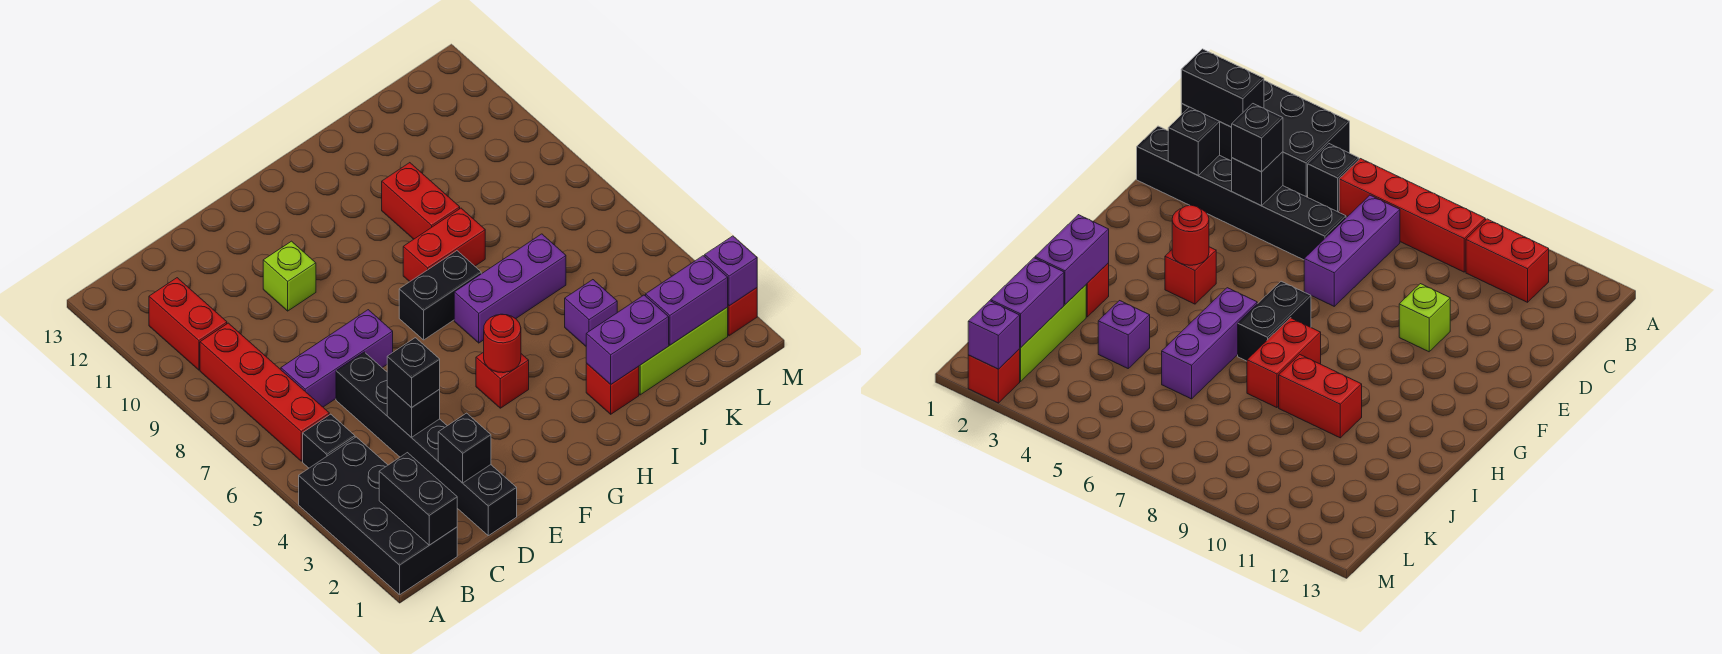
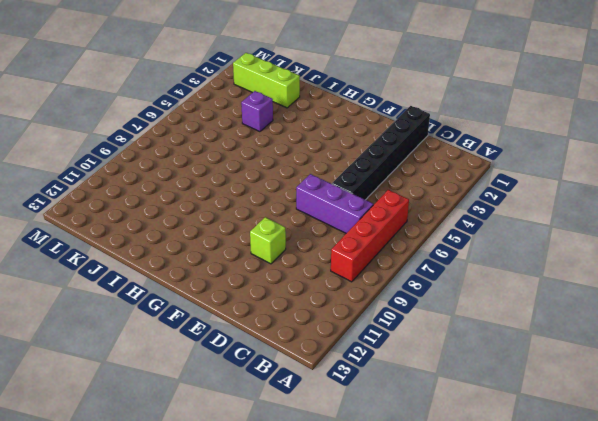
none -> black brick A1:B4 level 1
none -> black brick B5 level 1
none -> red brick B10:B11 level 1

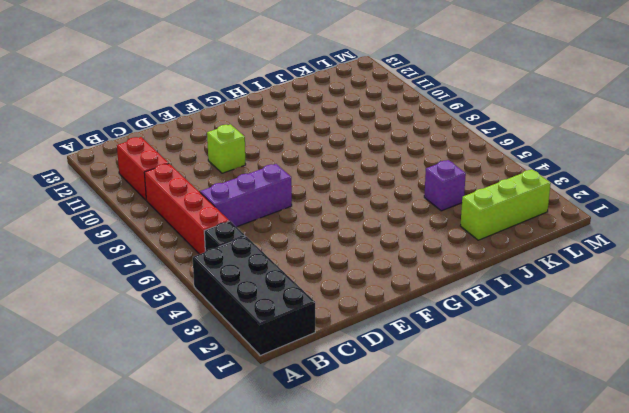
none -> black brick D1:D6 level 1
none -> red brick G4 level 1
none -> black brick G7:H7 level 1

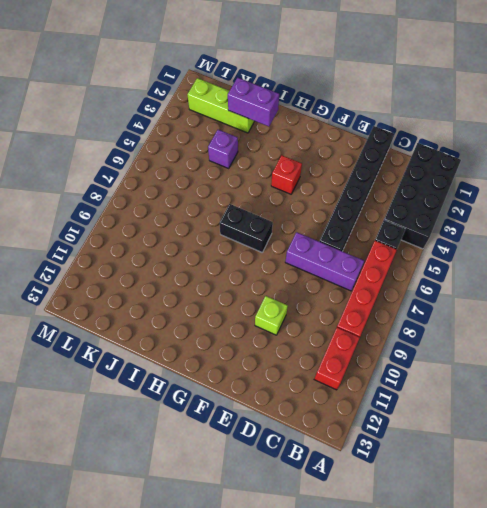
none -> purple brick H6:J6 level 1
none -> red brick H8:I8 level 1
none -> red brick I2 level 1

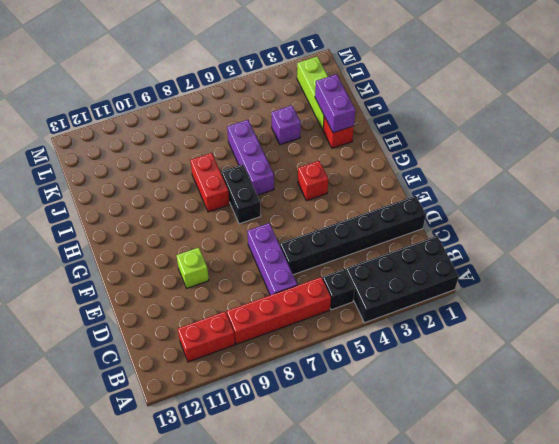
none -> red brick I9:I10 level 1
none -> red brick M2 level 1
none -> black brick B1:B2 level 2

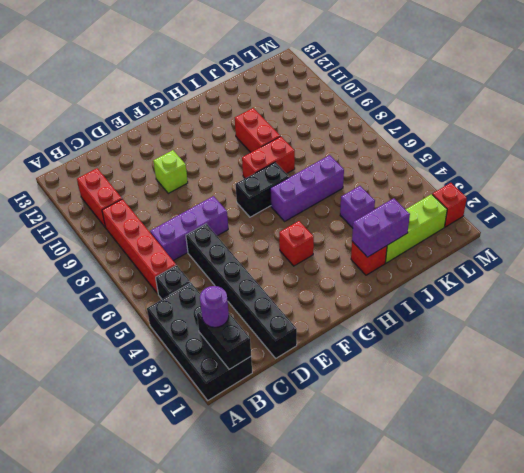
purple round brick B2 level 3 -> none
none -> black brick D2 level 2
none -> black brick D4 level 2
none -> red round brick G4 level 2

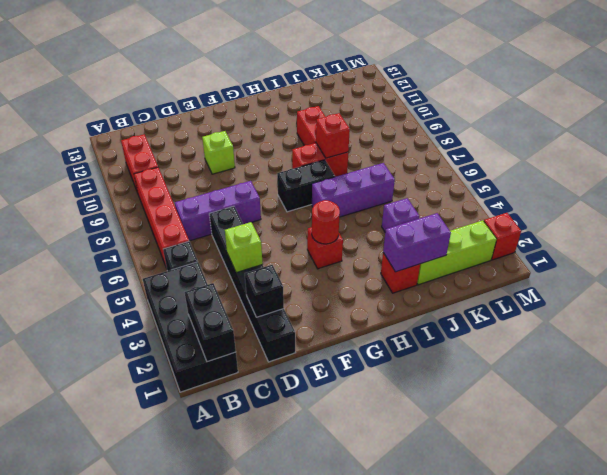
lime brick D4 level 2 -> black brick D4 level 2
red brick I8 level 2 -> none
none -> purple brick K2:L2 level 2
none -> purple brick M2 level 2
none -> black brick D4 level 3

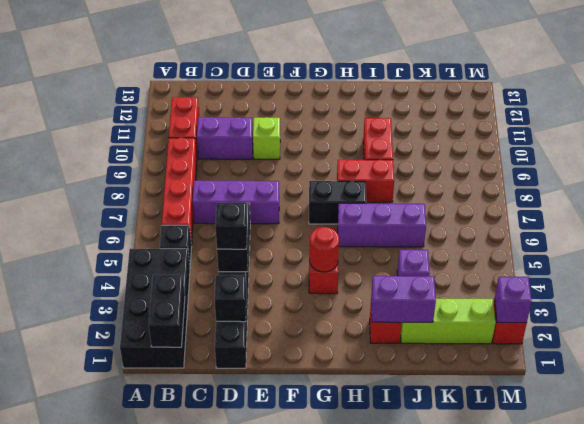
purple brick C10:D10 level 1 -> purple brick K2:L2 level 2

